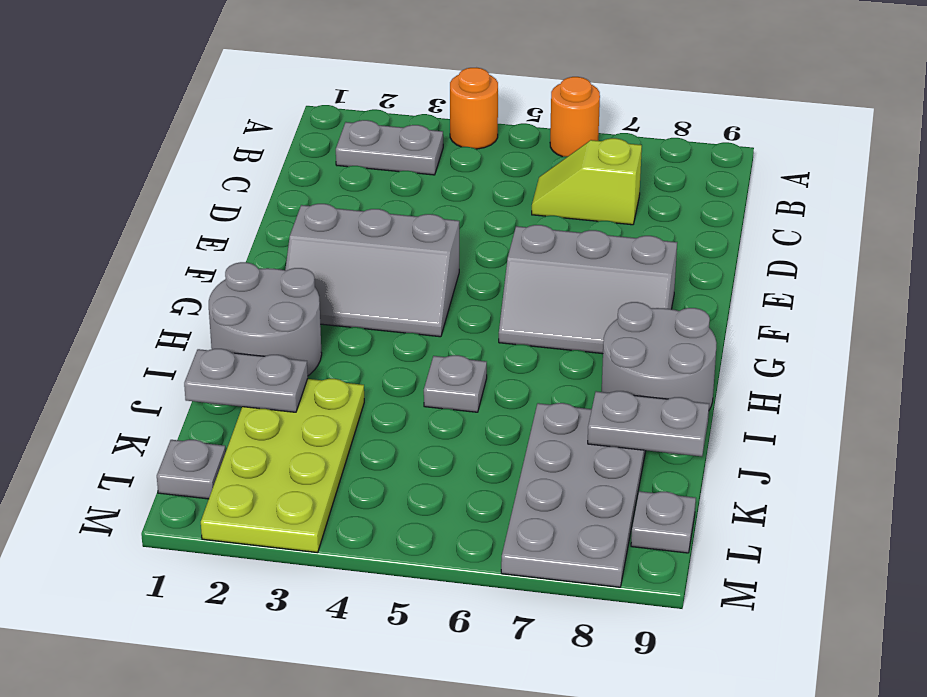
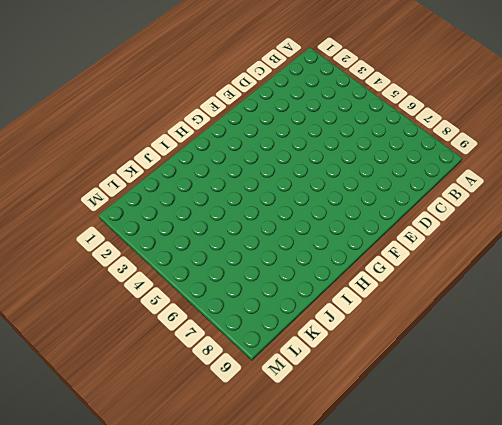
none -> orange round brick A4 level 1
none -> orange round brick A6 level 1
none -> grey plate B2:B3 level 1

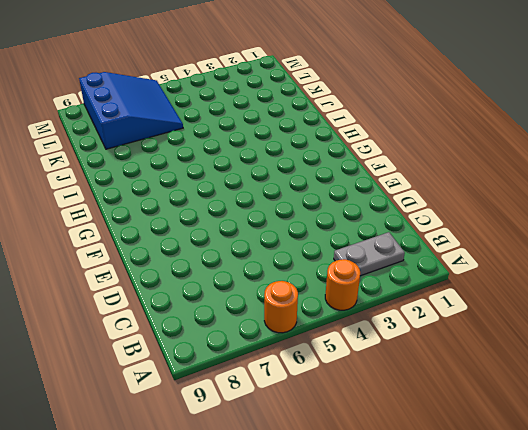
blue slope K6:M8 level 1 top 8 -> grey plate J7:M8 level 1
none -> lime slope C6:C7 level 1 top 7
none -> grey slope F2:G4 level 1 top F
none -> grey slope F6:G8 level 1 top F

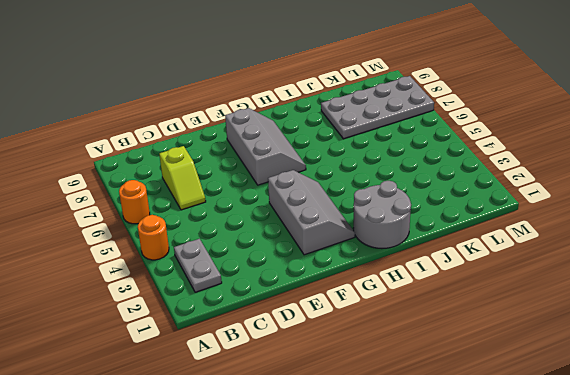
none -> grey round brick H8:I9 level 1
none -> grey plate I5 level 1
none -> lime plate J2:M3 level 1

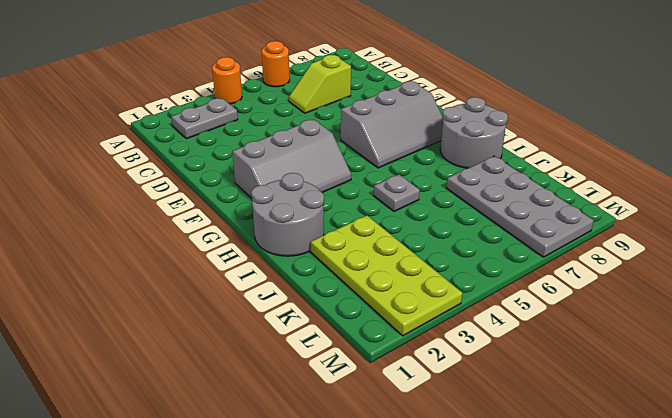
none -> grey plate L1 level 1
none -> grey plate L9 level 1
none -> grey plate J1:J2 level 2

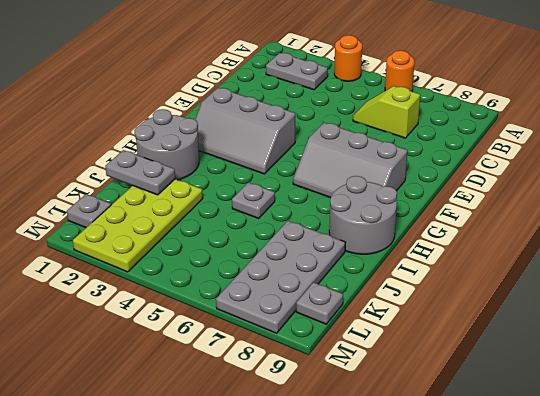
none -> grey plate J8:J9 level 2

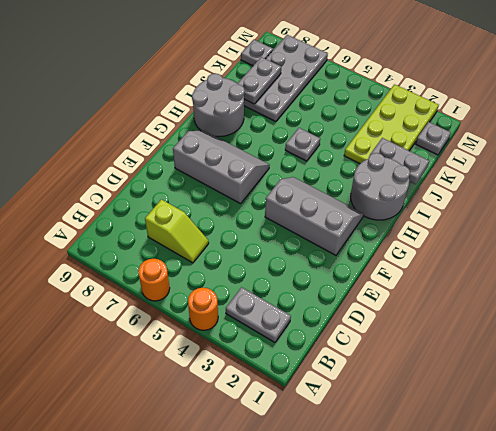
grey plate J8:K8 level 2 -> grey plate J8:J9 level 2

